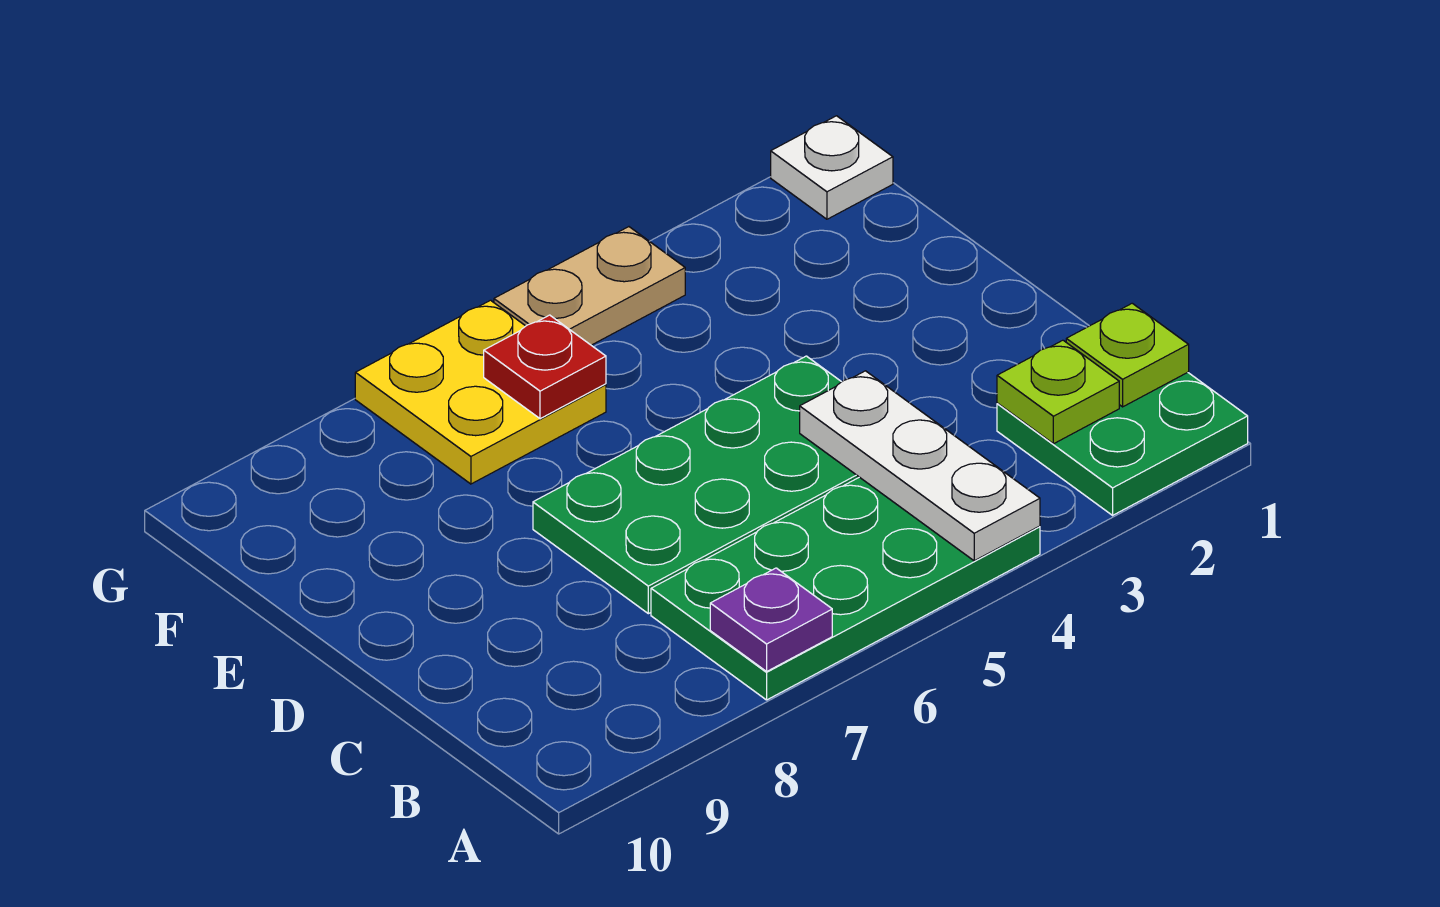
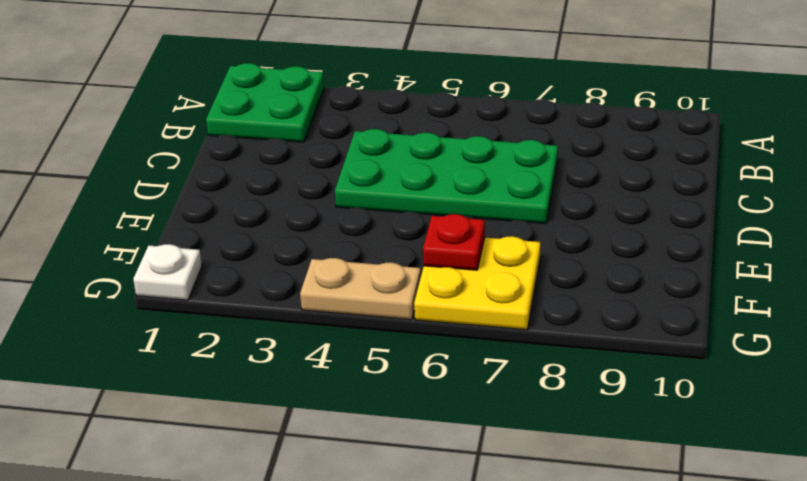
none -> green plate A4:B7 level 1
none -> white plate A4:C4 level 2

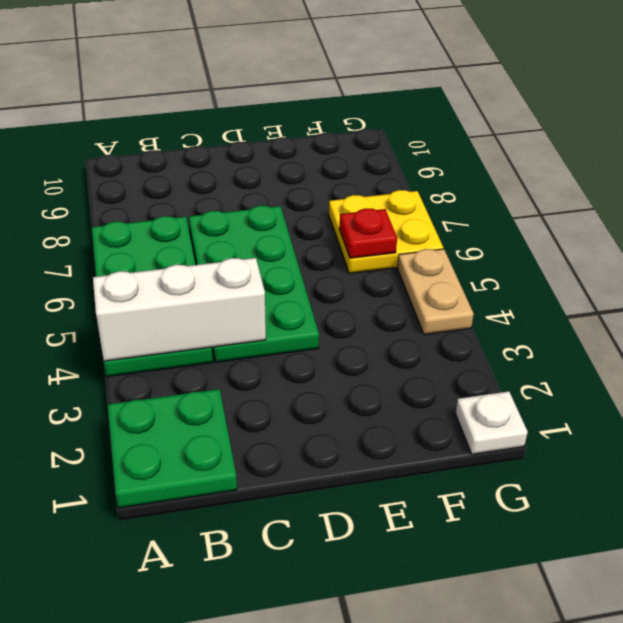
white brick A4:C4 level 2 -> white plate A4:C4 level 2
none -> purple plate A7 level 2
none -> lime plate B1 level 2

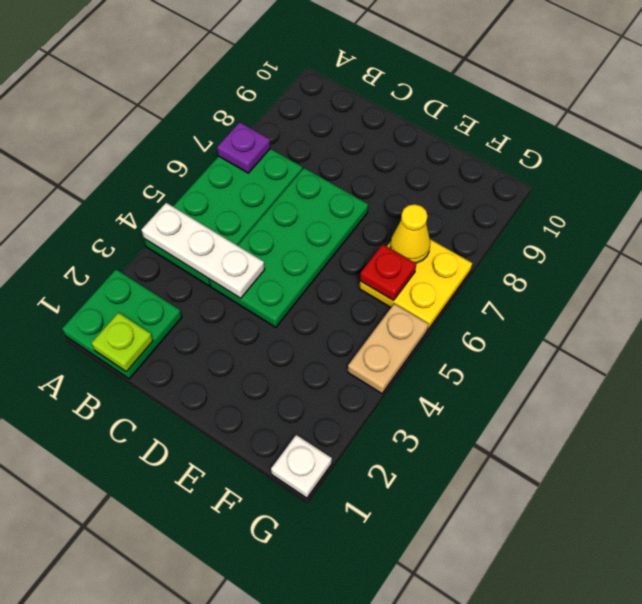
yellow cone F7 level 2 -> none
none -> lime plate B2 level 2

